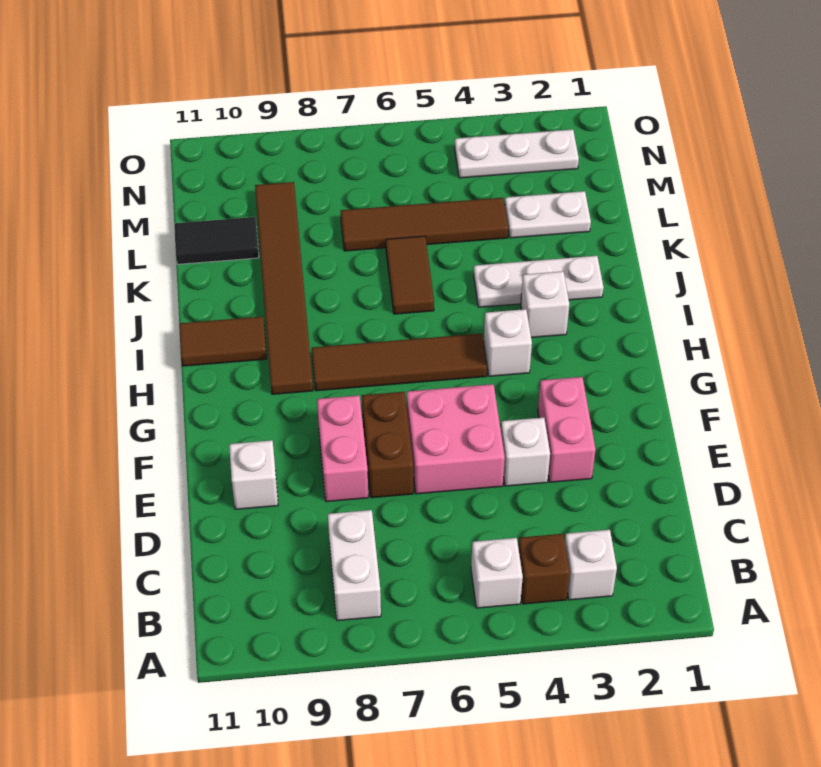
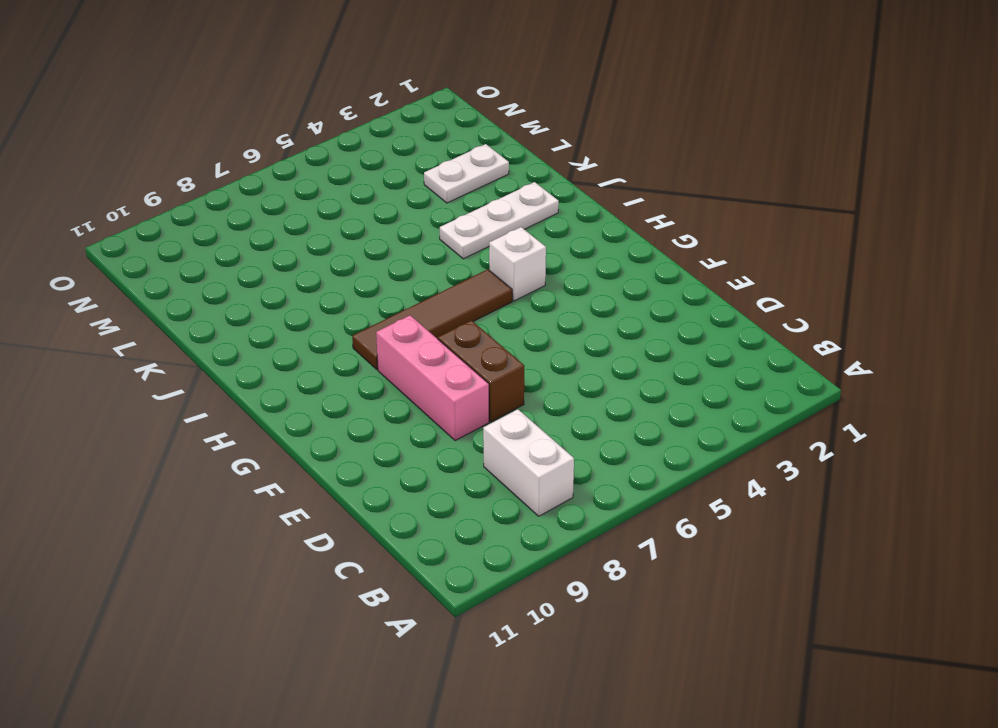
pink brick E8:G8 level 1 -> pink brick E8:F8 level 1
none -> white brick B3 level 1
none -> brown brick B4 level 1
none -> white brick B5 level 1

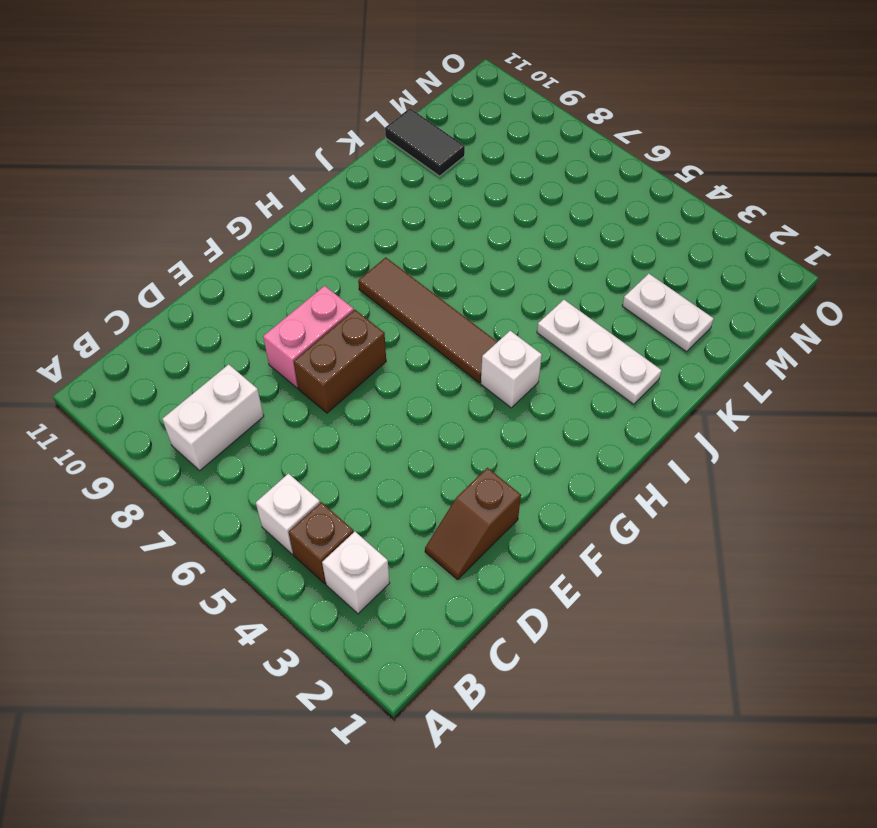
brown slope D2:E2 level 1 top E -> none
none -> pink brick E3:F3 level 1
none -> white brick E4 level 1
none -> pink brick E5:F6 level 1

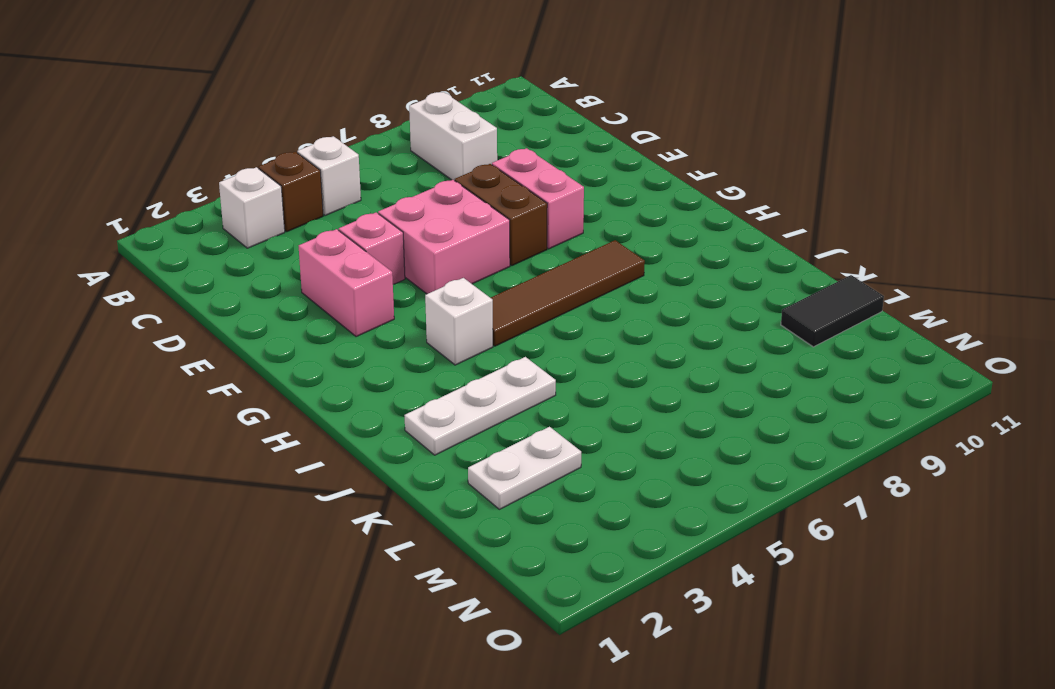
pink brick E4 level 1 -> white brick E4 level 1
none -> white brick E10 level 1
none -> brown tile H9:M9 level 1
none -> white brick I3 level 1

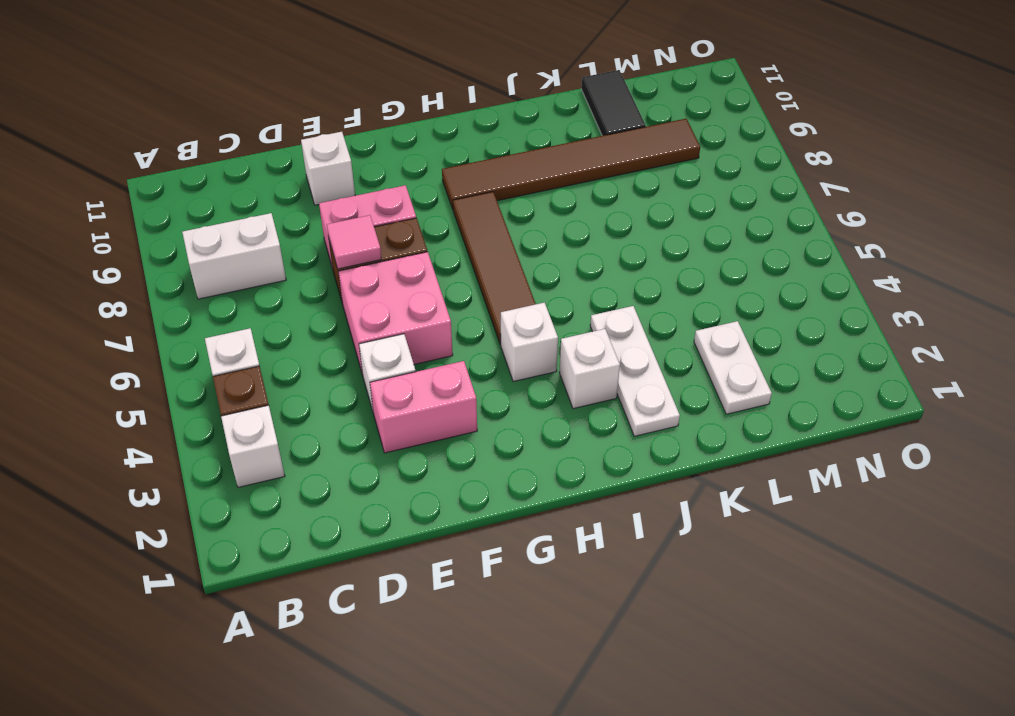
pink tile E7 level 2 -> none
none -> brown tile I10:I11 level 1
none -> brown tile J6:K6 level 1
none -> brown tile L4:L7 level 1

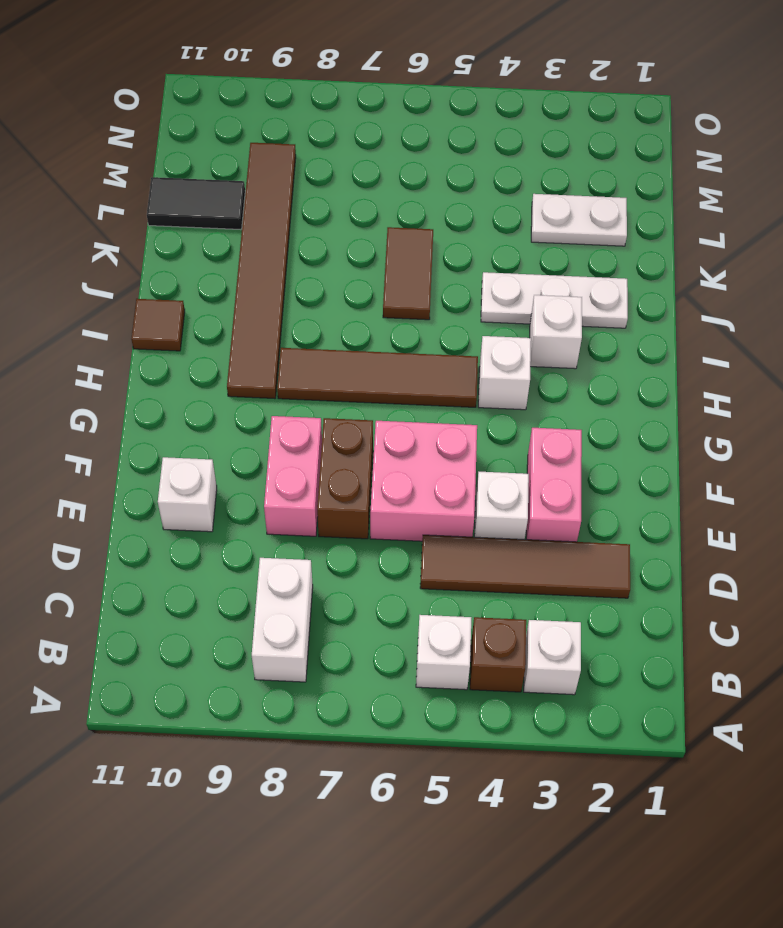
brown tile D2:D5 level 1 -> brown tile L4:L7 level 1
brown tile I11 level 1 -> brown tile I10:I11 level 1
none -> white plate N2:N4 level 1

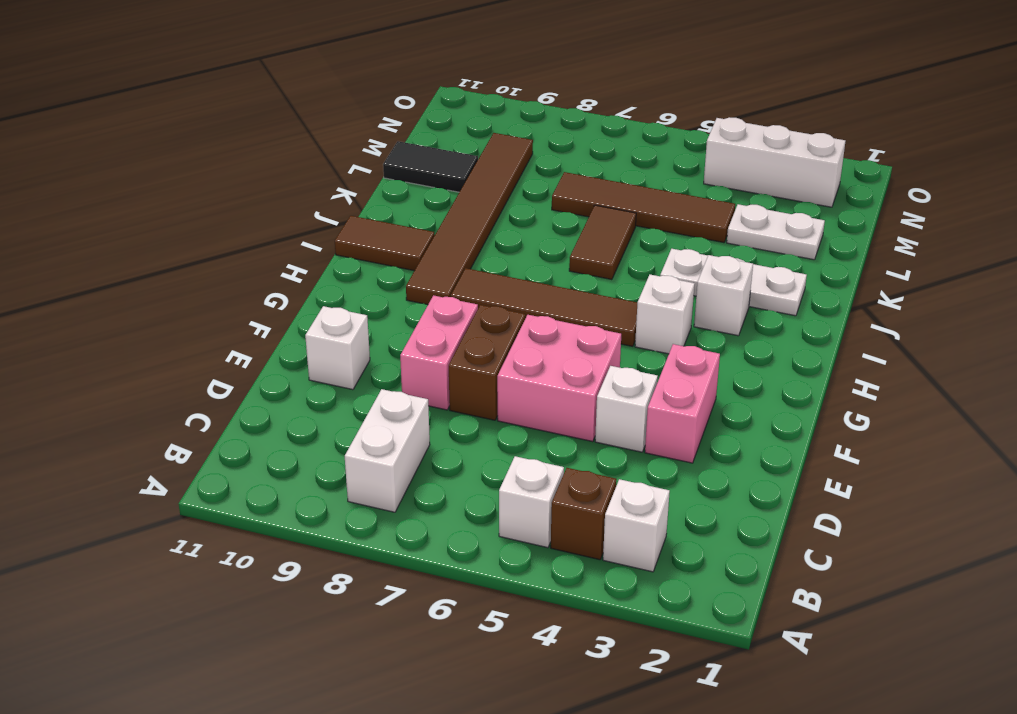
white brick N2:N4 level 1 -> white plate N2:N4 level 1

